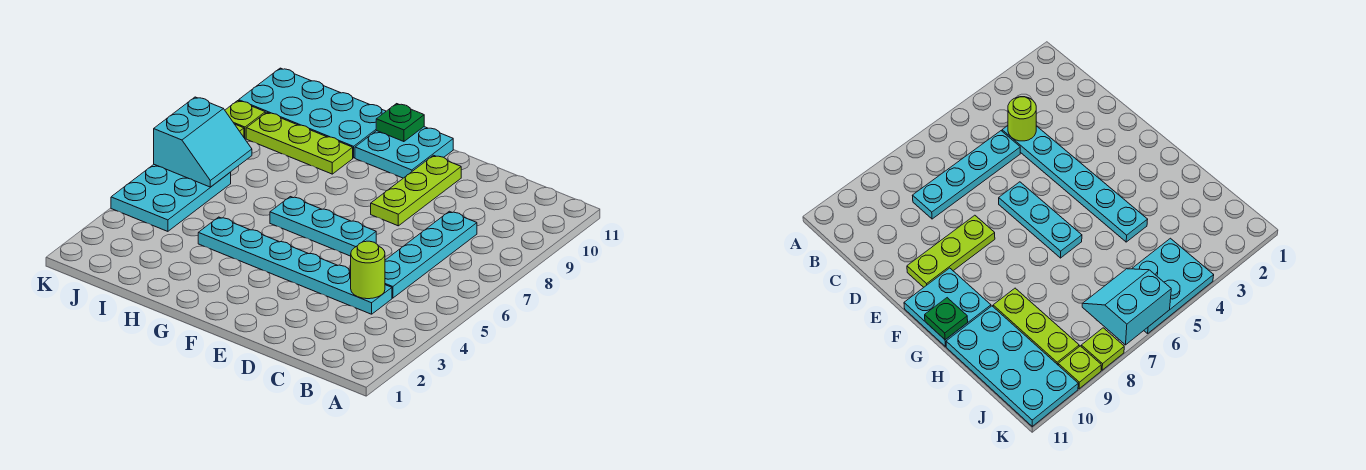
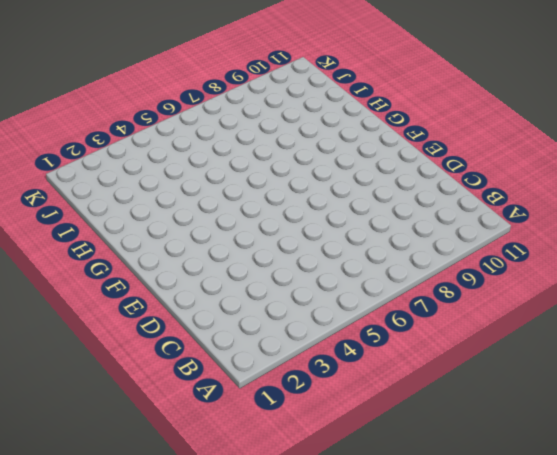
none -> cyan plate C4:H4 level 1
none -> cyan plate C5:C8 level 1
none -> cyan plate E6:G6 level 1

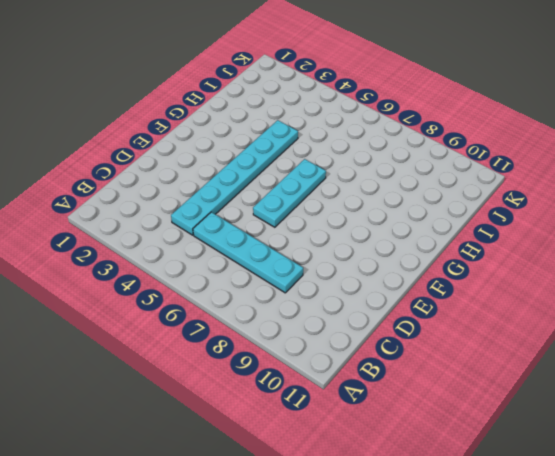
none -> lime plate E8:E10 level 1
none -> cyan plate F10:G11 level 1
none -> lime plate H9:J9 level 1

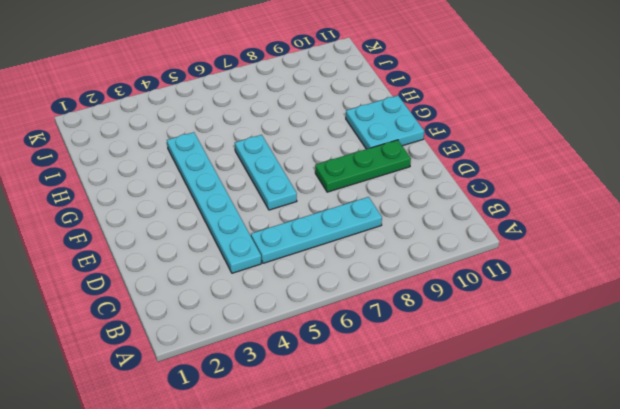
green plate E8:E10 level 1 -> lime plate E8:E10 level 1
none -> lime plate H9:J9 level 1
none -> cyan plate H10:K11 level 1
none -> cyan plate J4:K6 level 1

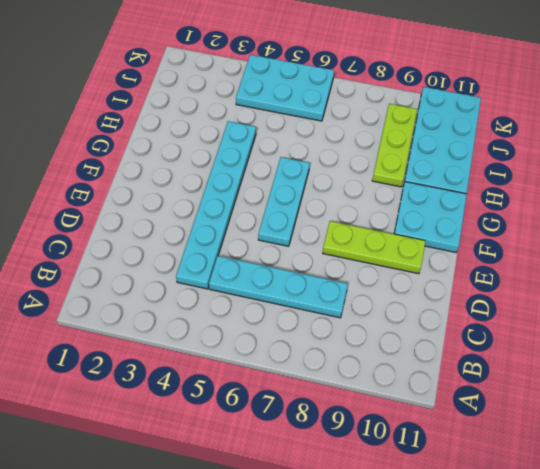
none -> lime plate K8 level 1
none -> lime plate K9 level 1
none -> lime round brick C4 level 2

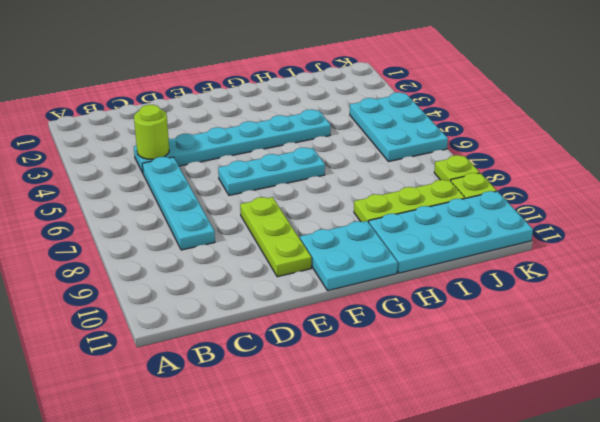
none -> green plate G11 level 2
none -> cyan slope J6:K7 level 2 top K

